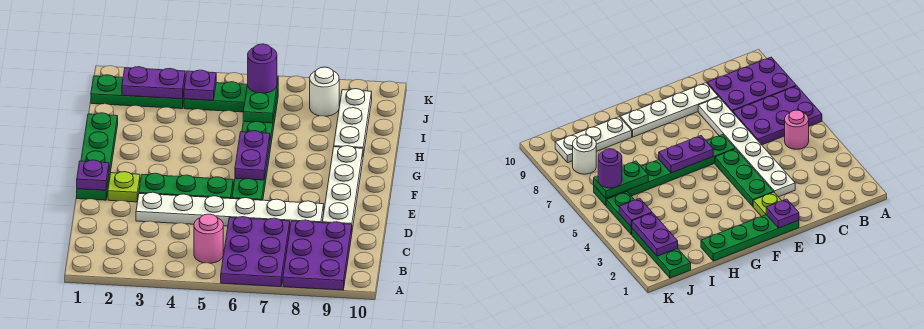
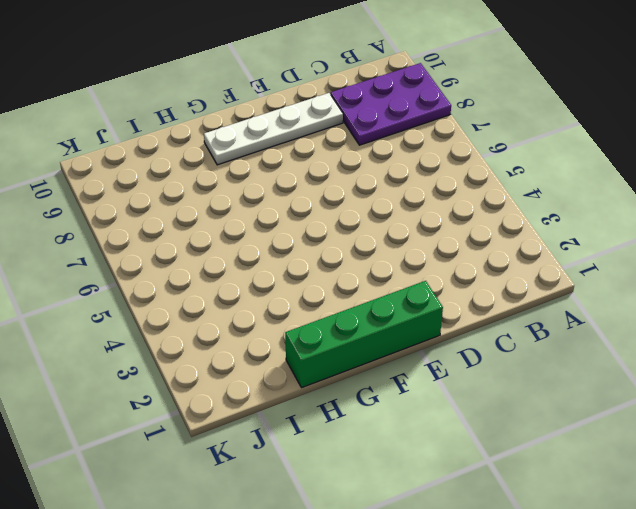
green brick E1:H1 level 1 -> green plate E1:H1 level 1
none -> purple plate A6:C7 level 1
none -> pink round brick B5 level 1
none -> white plate D3:D8 level 1

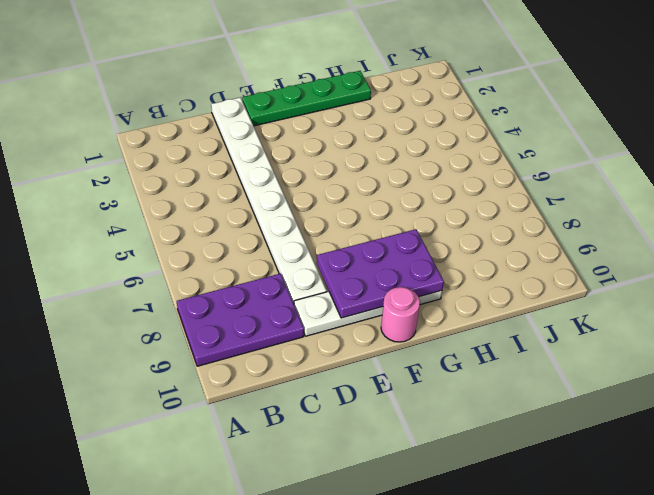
white plate D1:D8 level 1 -> white plate D3:D8 level 1
purple plate E8:G9 level 2 -> purple plate A6:C7 level 1
pink round brick F10 level 1 -> pink round brick B5 level 1
none -> lime plate E2 level 1
none -> green plate E3:E5 level 1
none -> green plate E6:J6 level 1

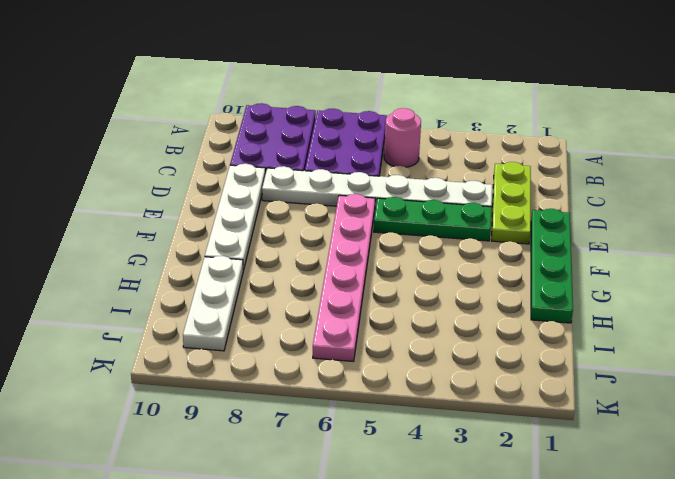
lime plate C2:E2 level 1 -> lime plate E2 level 1
pink plate E6:J6 level 1 -> green plate E6:J6 level 1
none -> green plate J1:J3 level 1
none -> green plate J4:J5 level 1
none -> white round brick J8 level 1

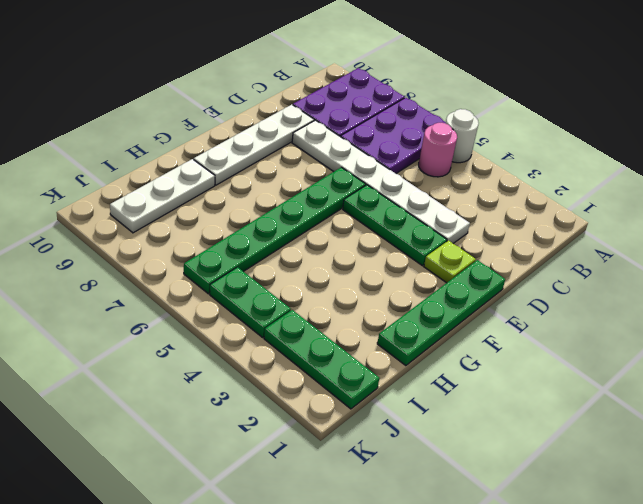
white round brick A5 level 1 -> white round brick J8 level 1
none -> purple plate E1 level 2
none -> purple plate F6:G6 level 2
none -> green plate I6:J6 level 2

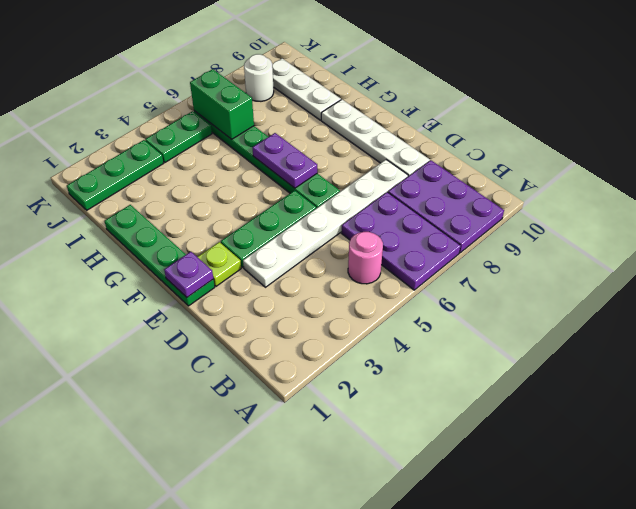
green brick I6:J6 level 2 -> green plate I6:J6 level 2
none -> purple plate J2:J3 level 2
none -> purple plate J4 level 2
none -> purple round brick J6 level 3

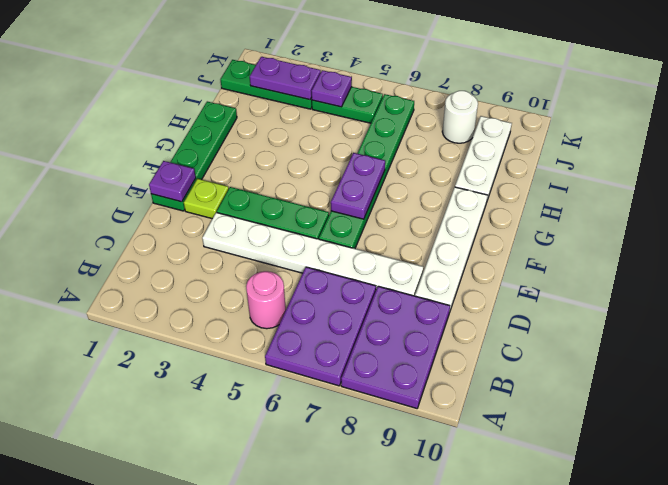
none -> green plate I6:J6 level 2
none -> purple round brick J6 level 3

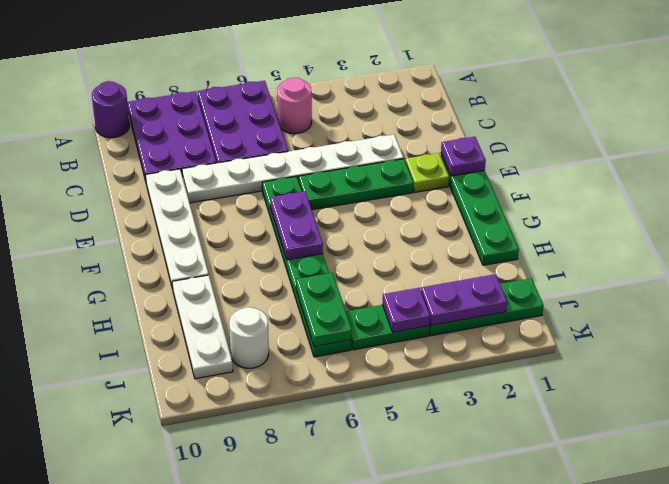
purple round brick A10 level 1 -> purple round brick J6 level 3

